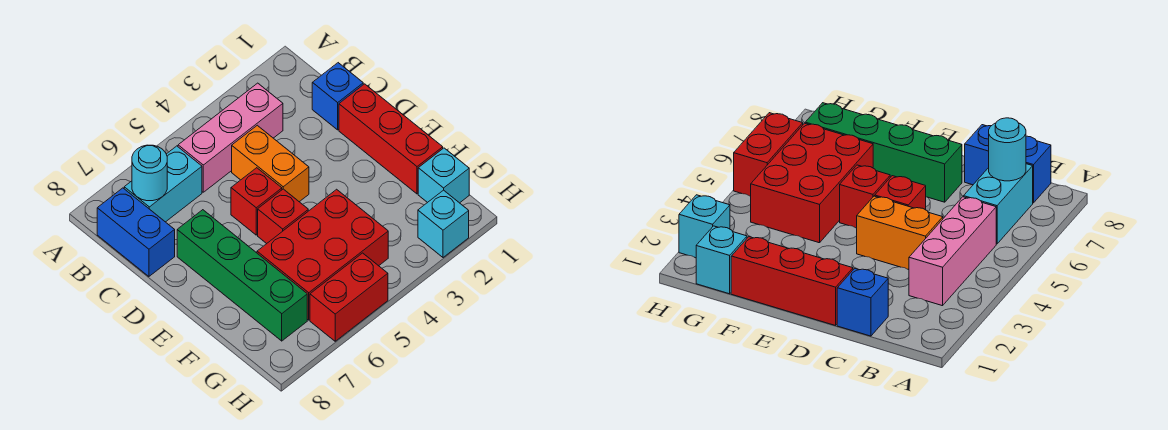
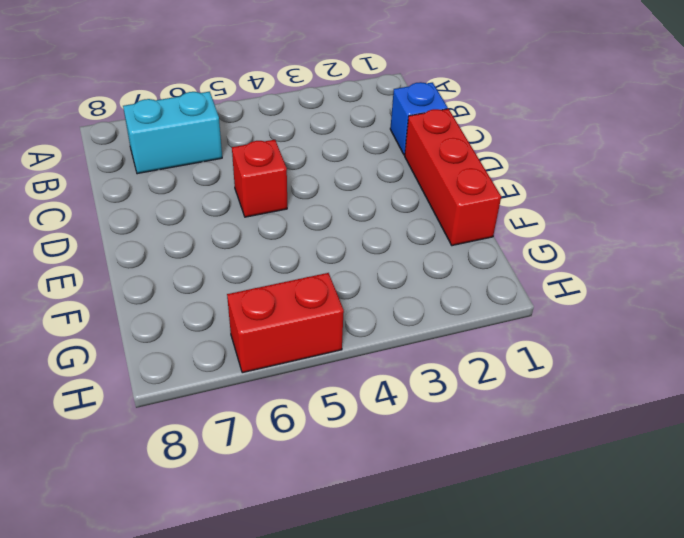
none -> pink brick B3:B5 level 1
none -> blue brick B8:C8 level 1
none -> orange brick C4:D4 level 1

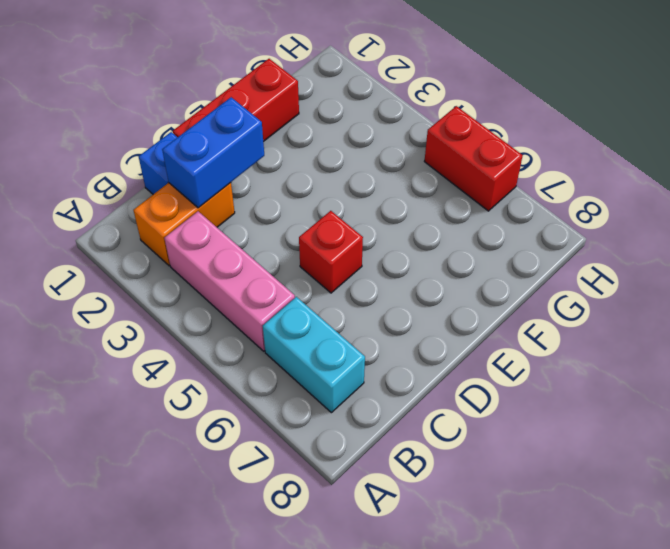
orange brick B2:C2 level 1 -> orange brick C4:D4 level 1
blue brick C2:D2 level 2 -> blue brick B8:C8 level 1
none -> green brick D7:G7 level 1
none -> red brick E5 level 1
none -> red brick F4:G6 level 1

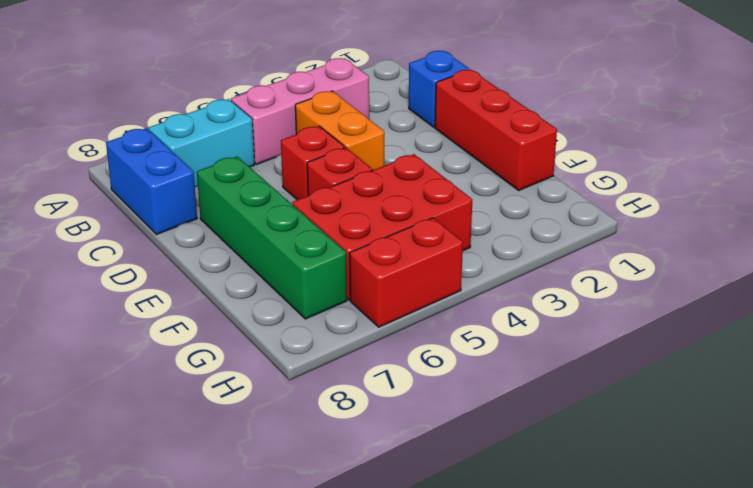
none -> cyan brick G1 level 1
none -> cyan brick H2 level 1
none -> cyan round brick B7 level 2

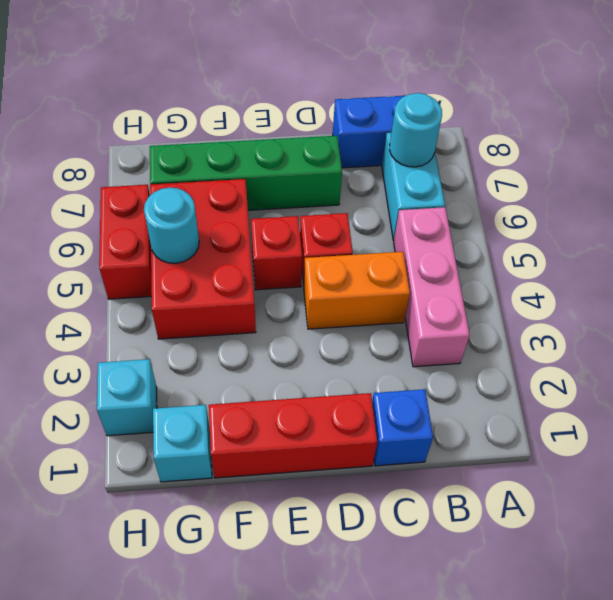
cyan round brick G5 level 2 -> none

